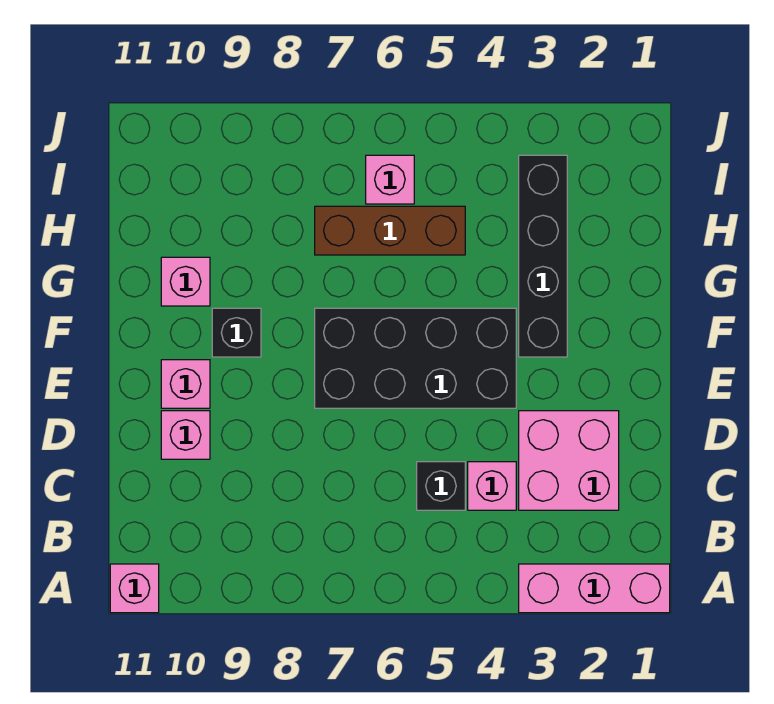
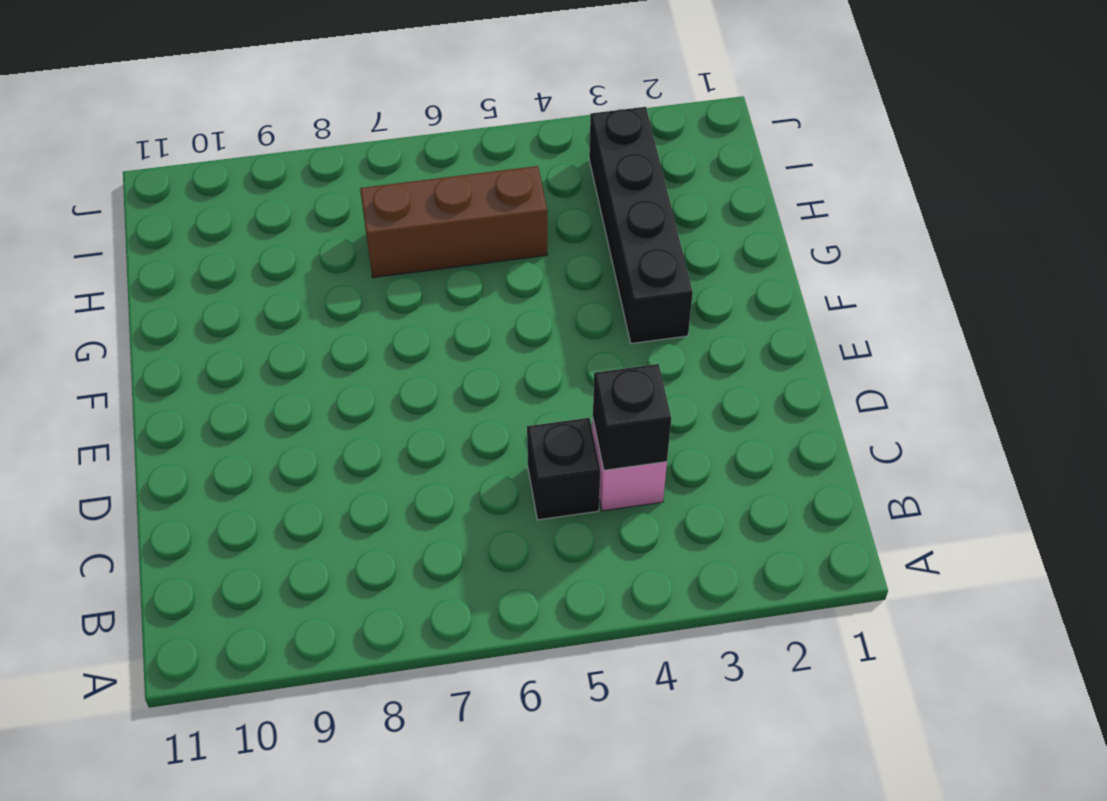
black brick C4 level 2 -> black brick F9 level 1
none -> pink brick A1:A3 level 1
none -> pink brick A11 level 1
none -> pink brick C2:D3 level 1

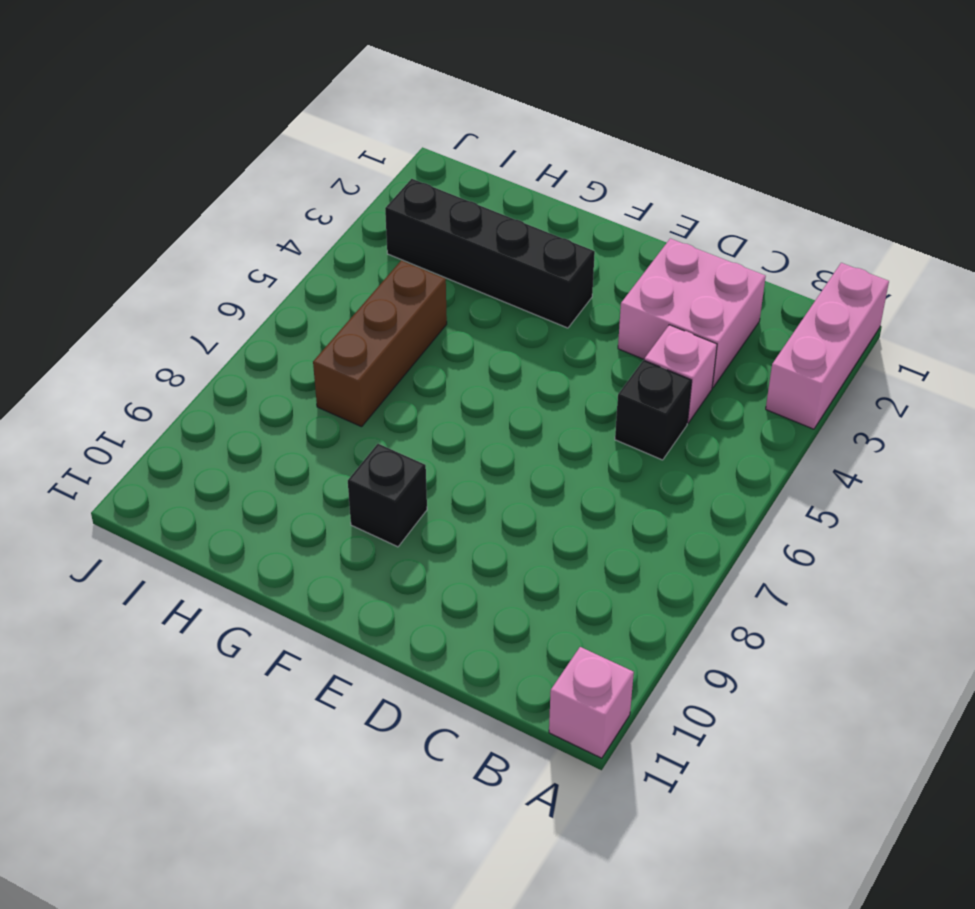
none -> pink brick D10 level 1
none -> black brick E4:F7 level 1
none -> pink brick E10 level 1

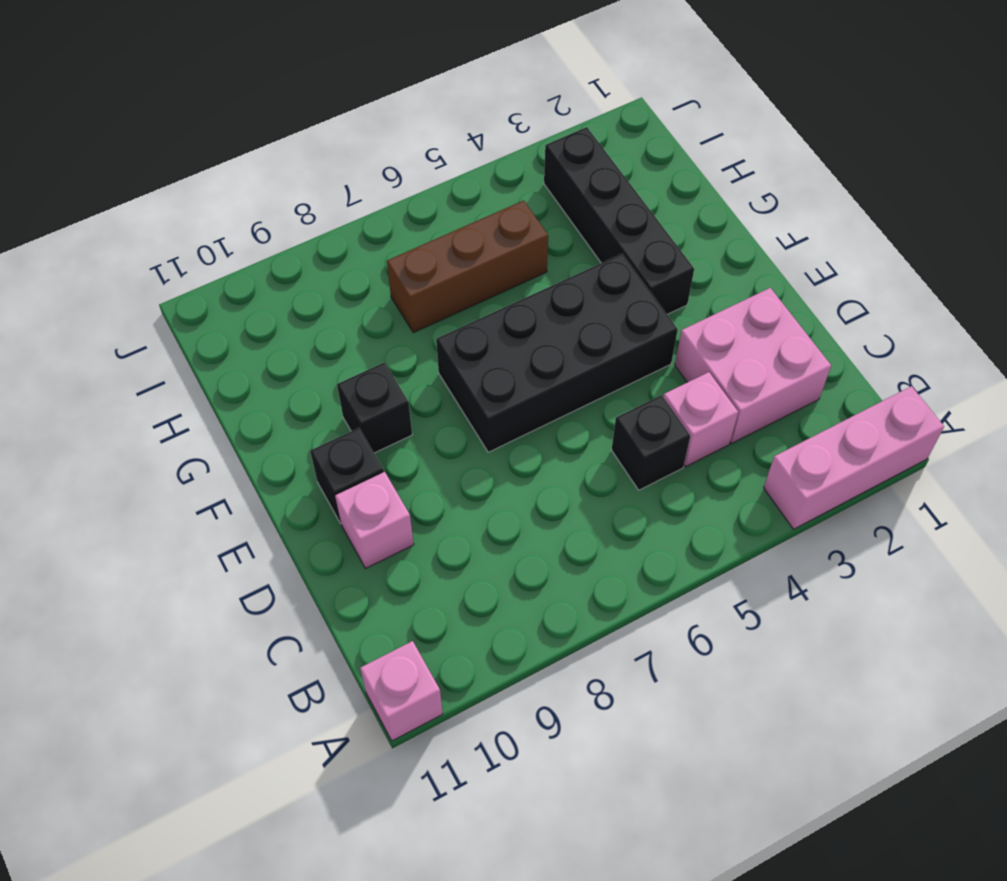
black brick E10 level 1 -> pink brick E10 level 1
none -> pink brick G10 level 1
none -> pink brick I6 level 1

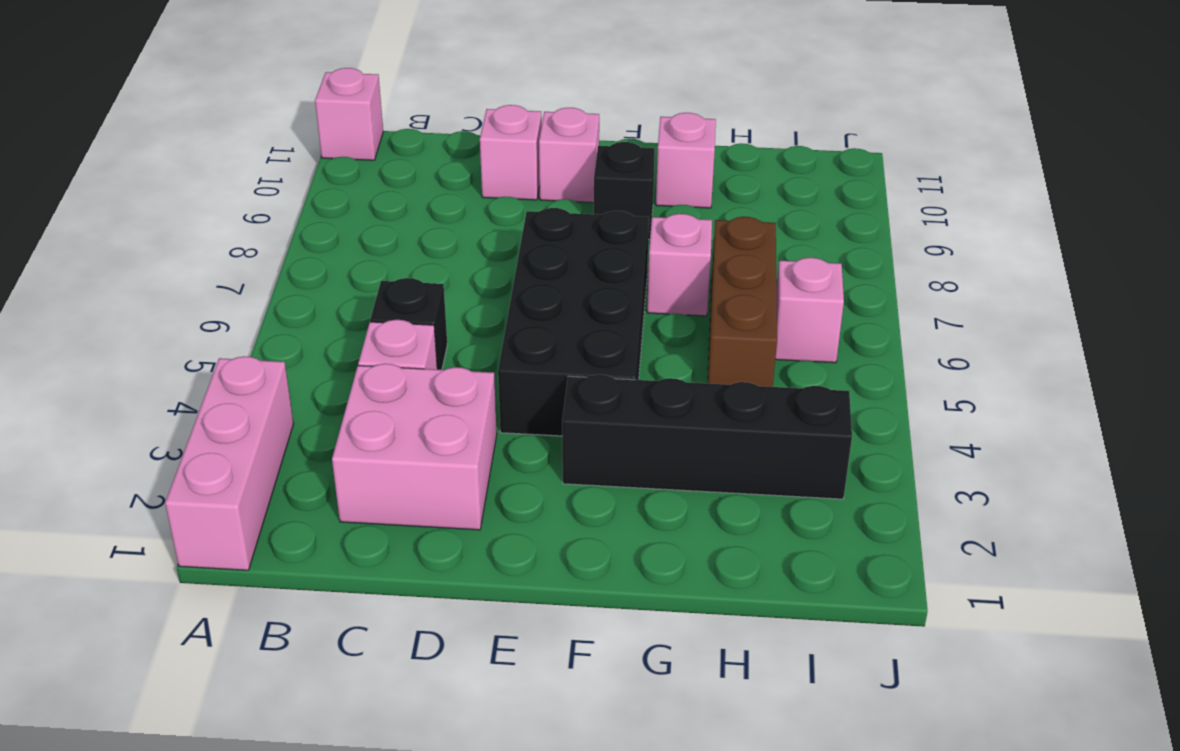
pink brick G7 level 1 -> none

